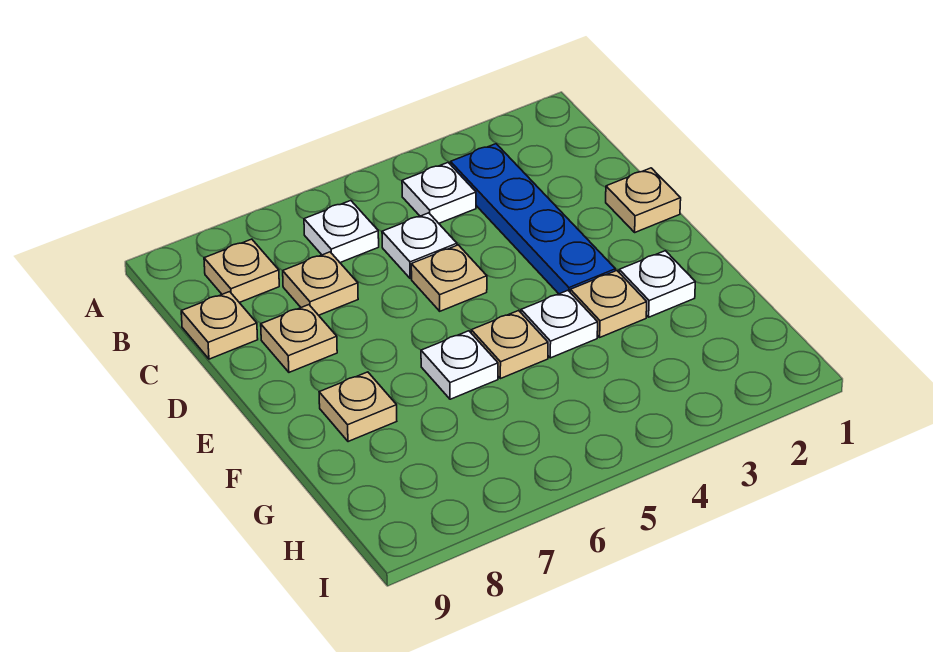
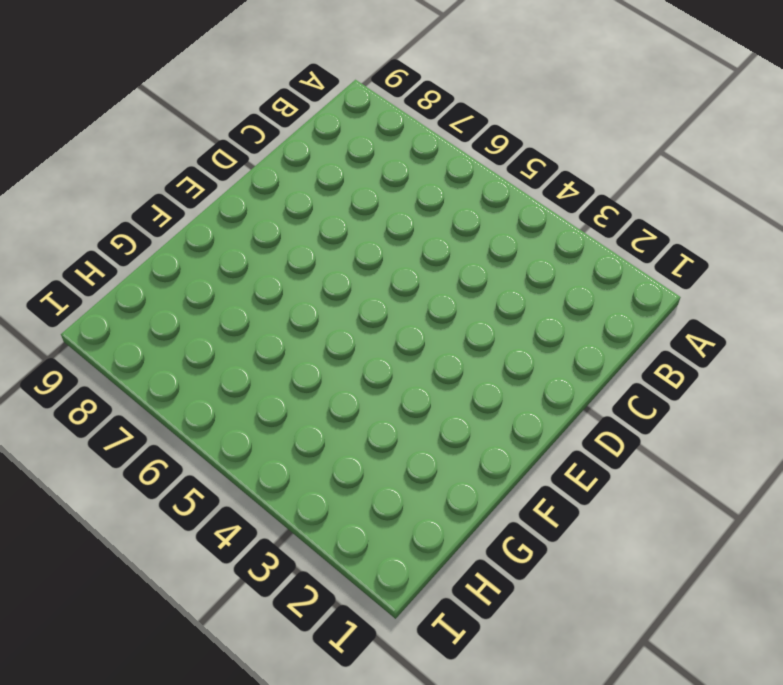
none -> blue plate B3:E3 level 1
none -> white plate B4 level 1
none -> white plate B6 level 1

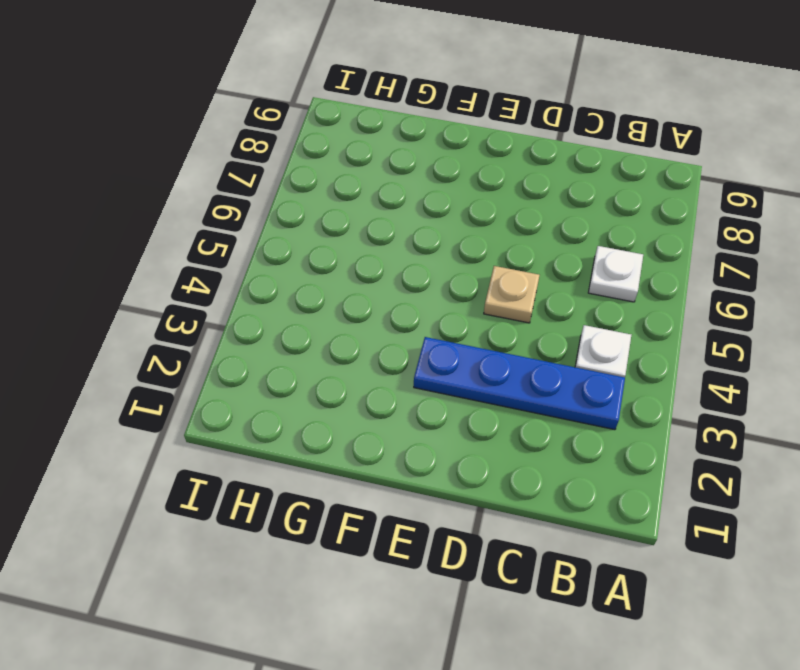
none -> tan plate B8 level 1
none -> white plate C5 level 1
none -> tan plate C7 level 1

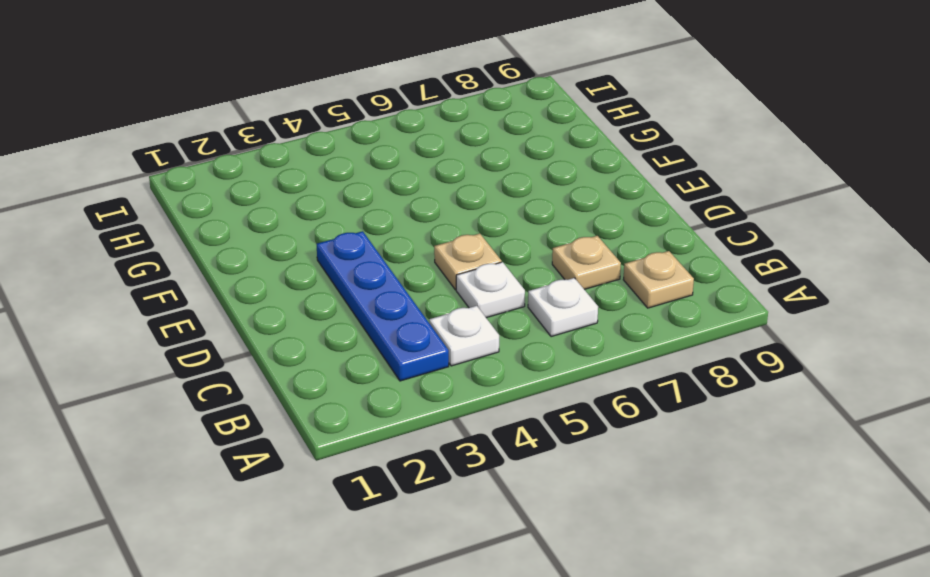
none -> tan plate C9 level 1
none -> tan plate D1 level 1
none -> tan plate D8 level 1

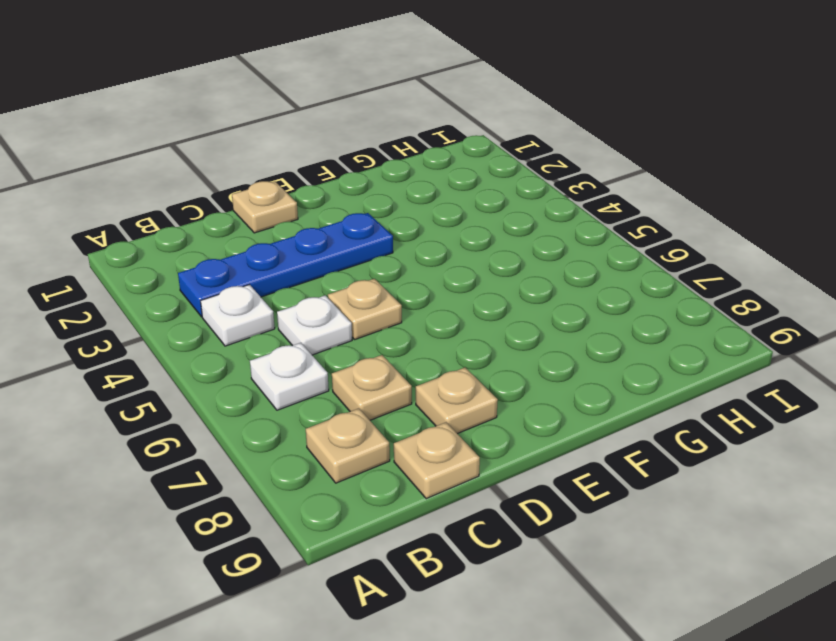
none -> white plate F2 level 1
none -> tan plate F3 level 1
none -> white plate F4 level 1

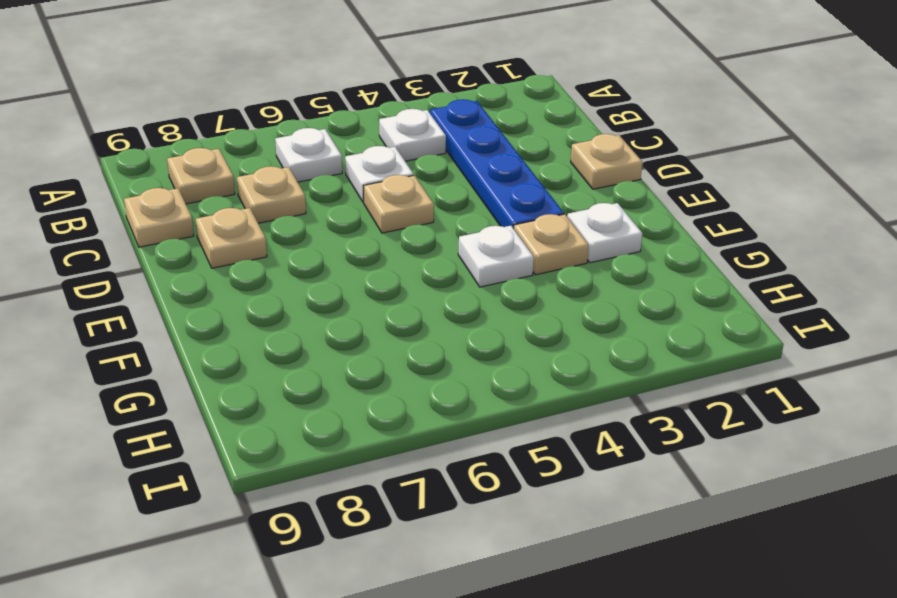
none -> tan plate F5 level 1
none -> white plate F6 level 1
none -> tan plate F8 level 1

